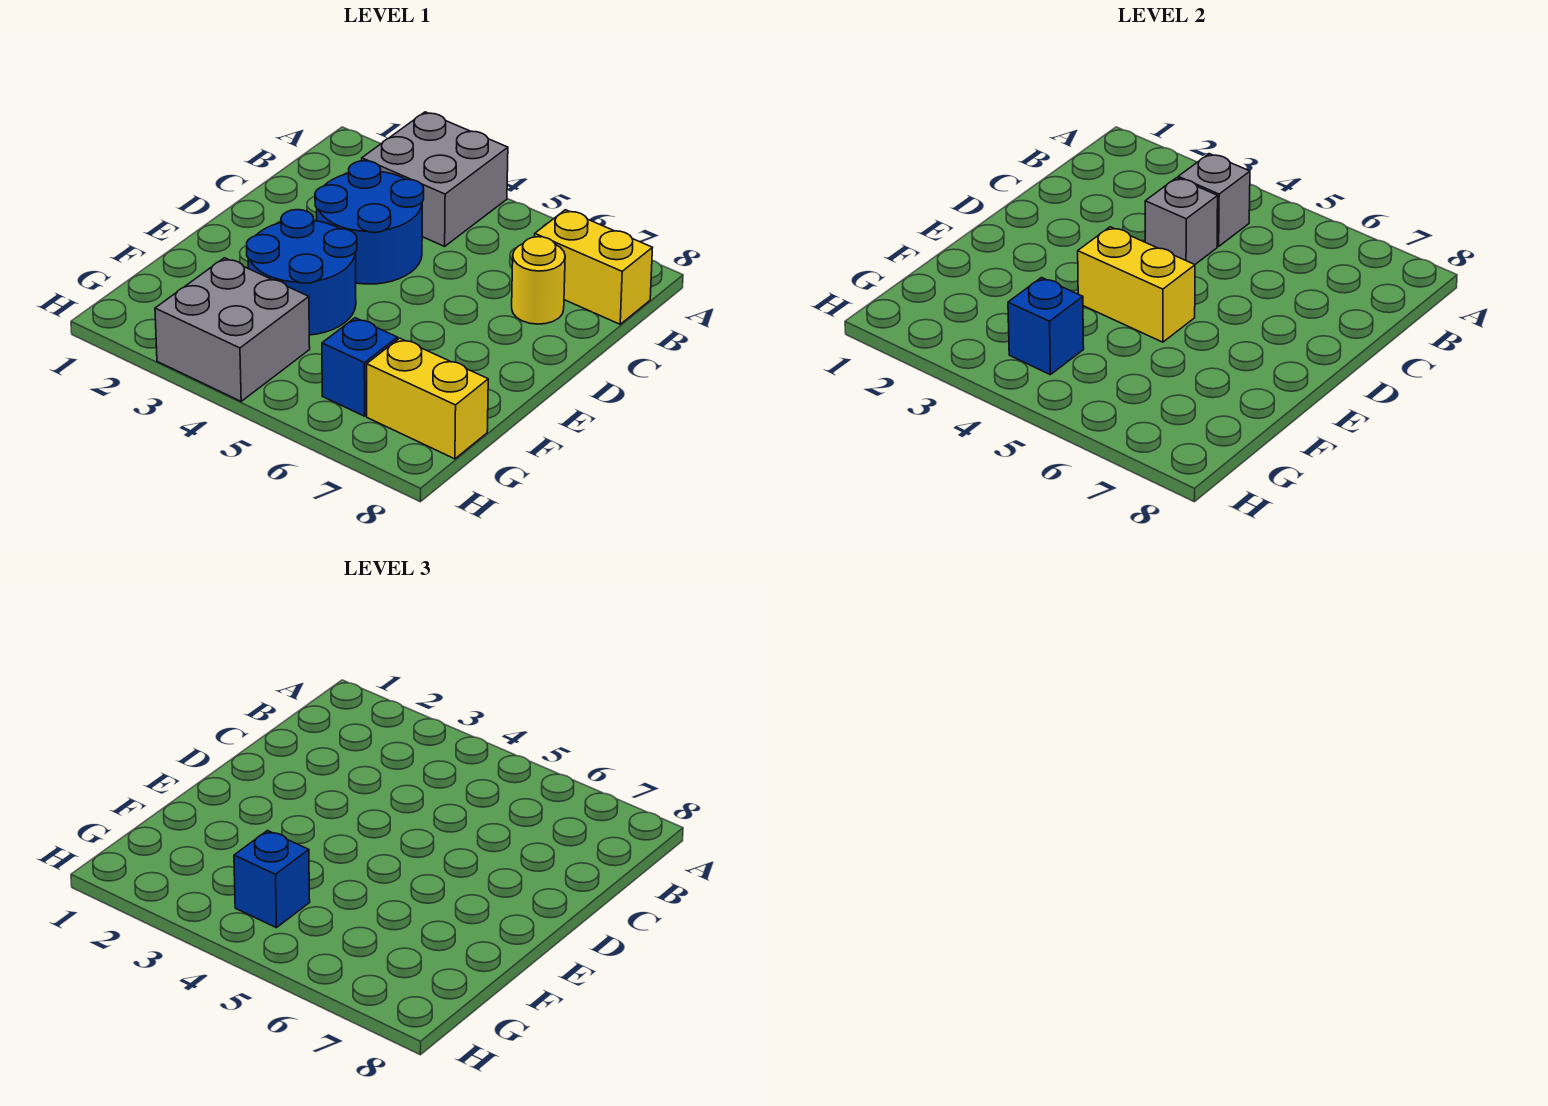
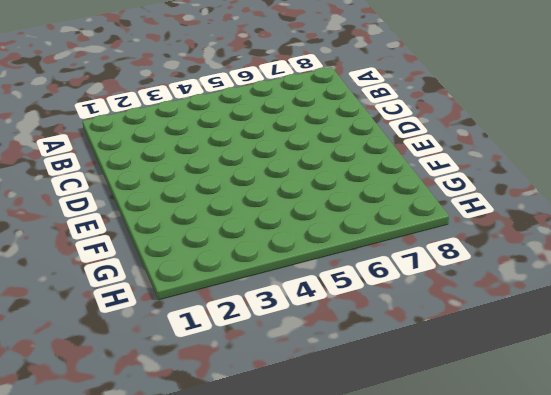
none -> grey brick A3:B4 level 1
none -> yellow brick B7:B8 level 1
none -> blue round brick C3:D4 level 1

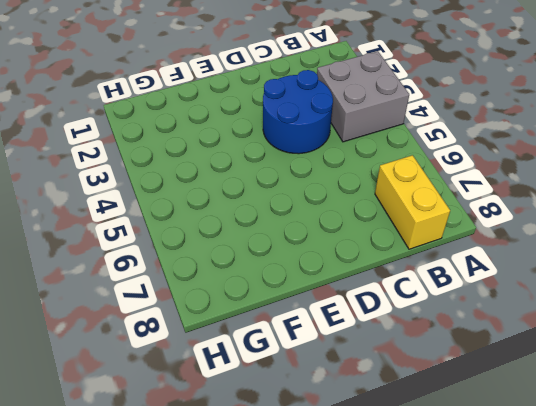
none -> yellow round brick C7 level 1
none -> blue round brick E3:F4 level 1
none -> grey brick G3:H4 level 1

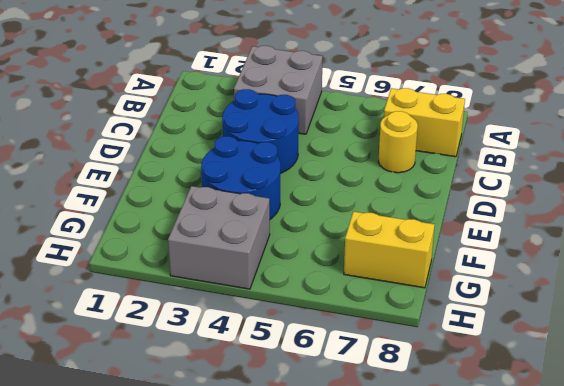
none -> blue brick G6 level 1
none -> grey brick B4 level 2
none -> grey brick C4 level 2

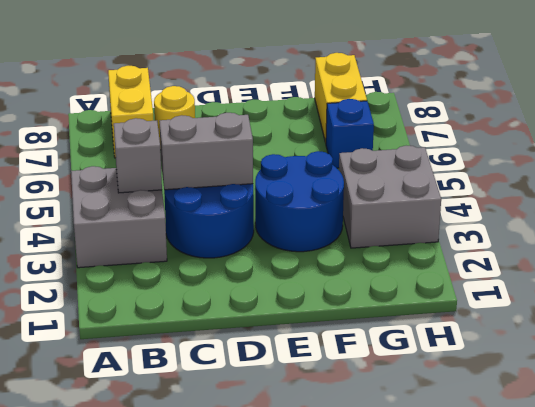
grey brick C4:D4 level 2 -> grey brick C4 level 2
none -> yellow brick E4:E5 level 2
none -> blue brick G4 level 2
none -> blue brick G4 level 3

